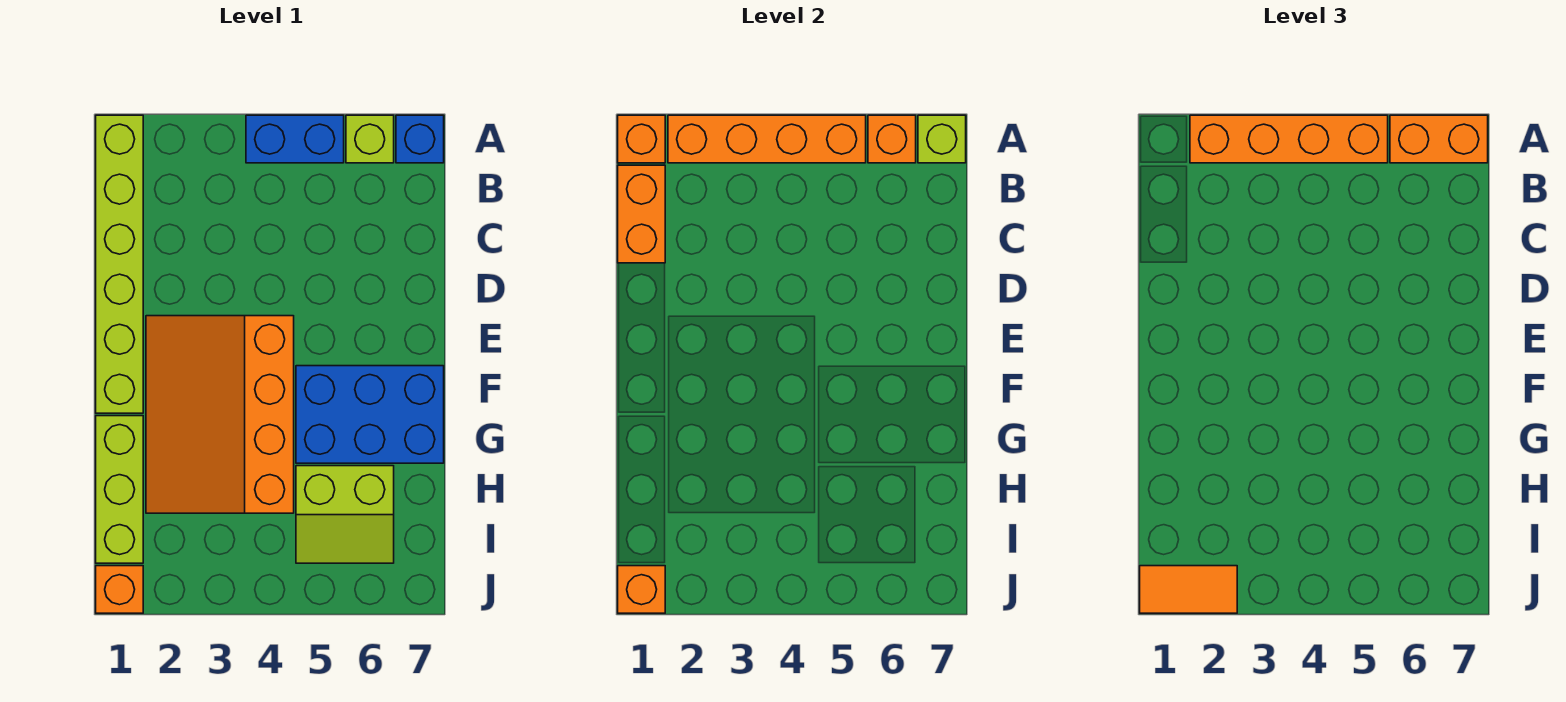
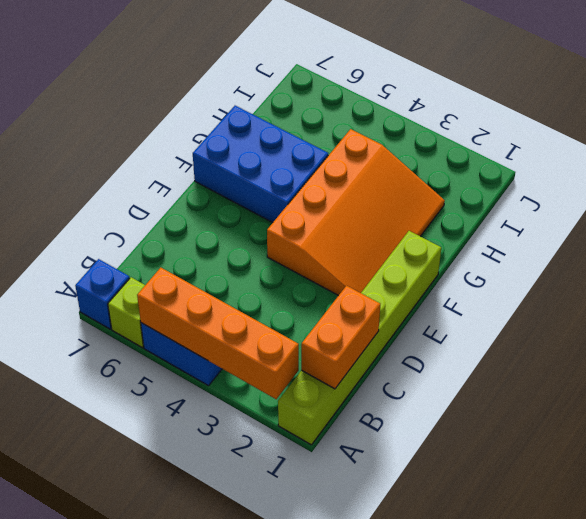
none -> lime brick G1:I1 level 1
none -> lime slope H5:I6 level 1 top H
none -> orange brick J1 level 1

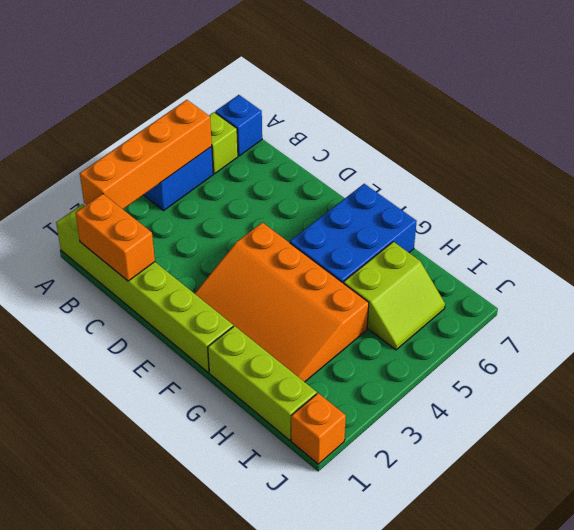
none -> orange brick A1 level 2
none -> orange brick A6 level 2
none -> lime brick A7 level 2

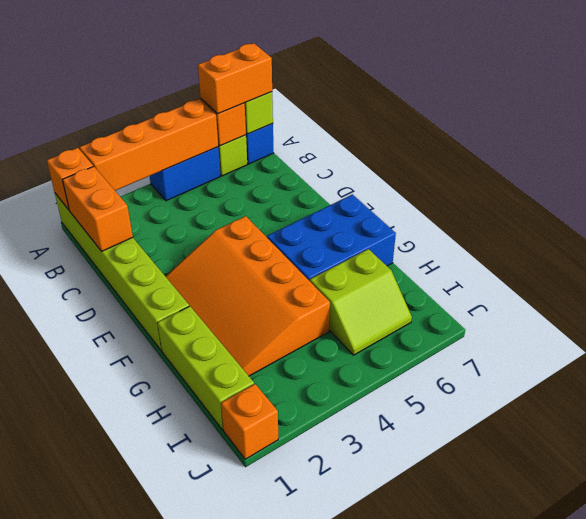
none -> orange brick J1 level 2
none -> orange brick A2:A5 level 3
none -> orange tile J1:J2 level 3

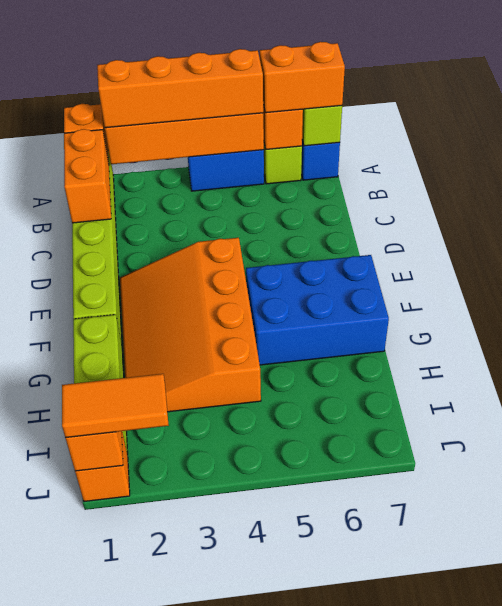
none -> lime slope H5:I6 level 1 top H

